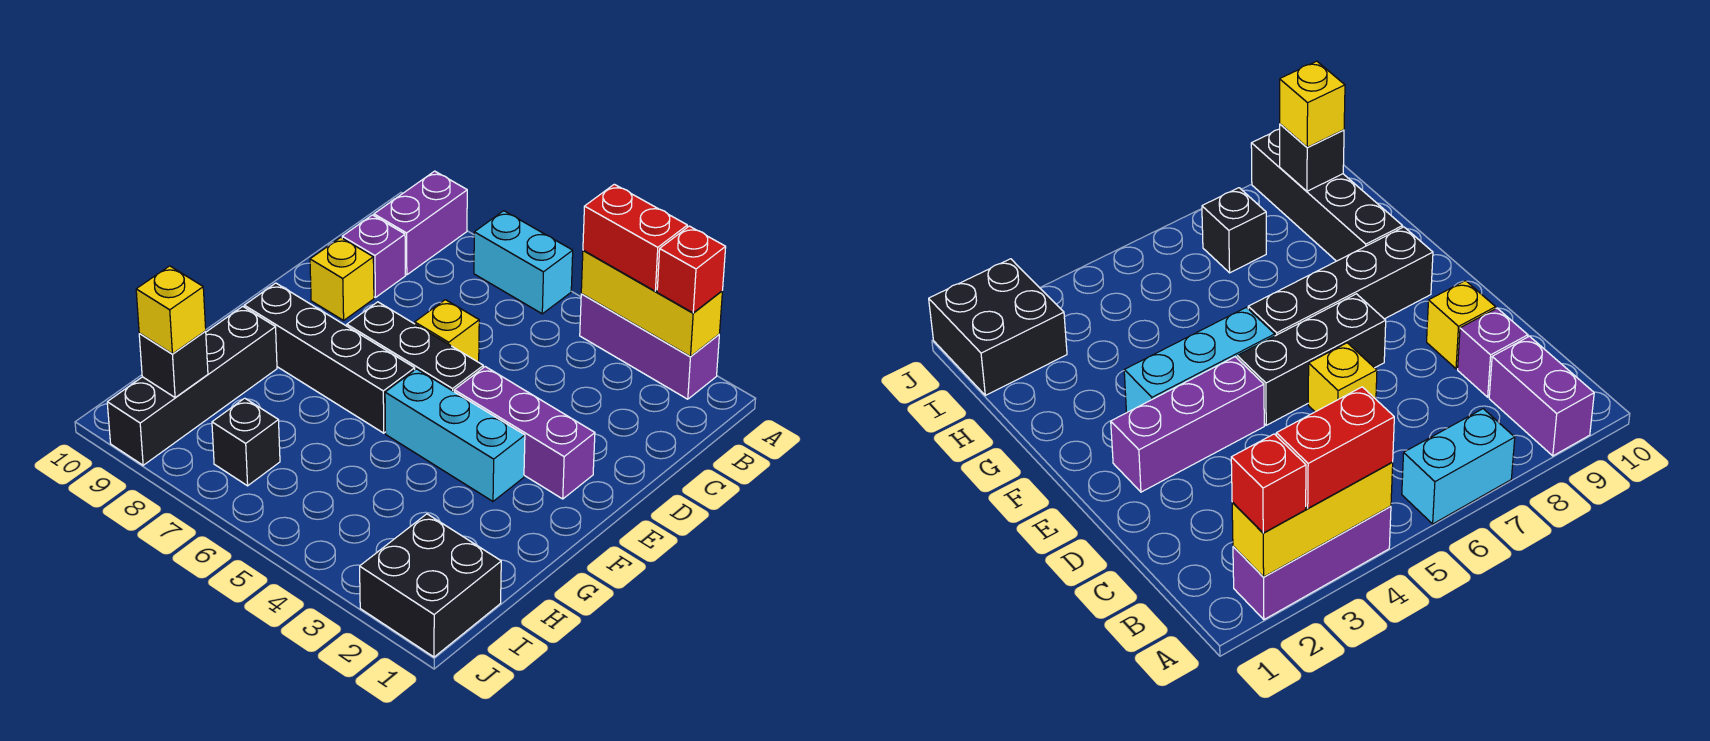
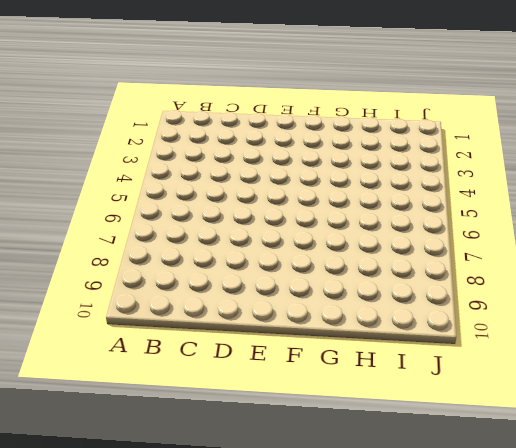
none -> purple brick A2:A4 level 1
none -> cyan brick A6:A7 level 1
none -> purple brick A9:B9 level 1

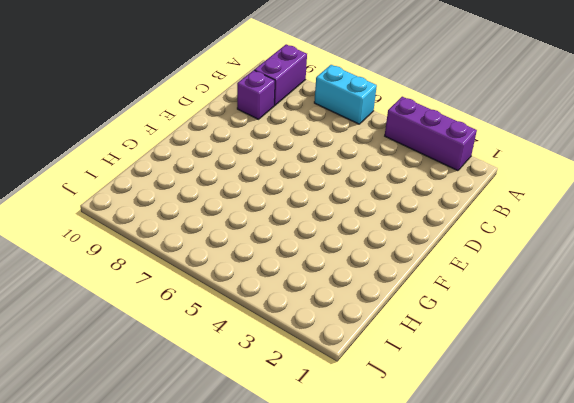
none -> yellow brick D6 level 1
none -> yellow brick D9 level 1
none -> purple brick E2:E4 level 1

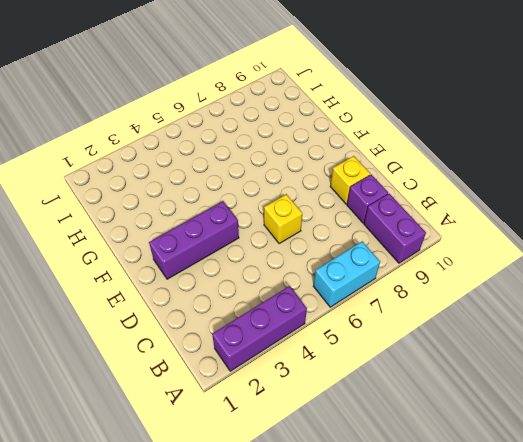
none -> black brick E5:E7 level 1
none -> cyan brick F3:F5 level 1
none -> black brick F6:F9 level 1

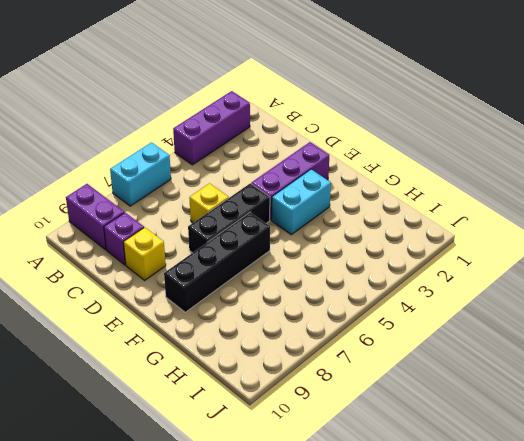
cyan brick F3:F4 level 1 -> cyan brick F3:F5 level 1
none -> black brick G9:J9 level 1
none -> black brick I1:J2 level 1
none -> black brick I7 level 1

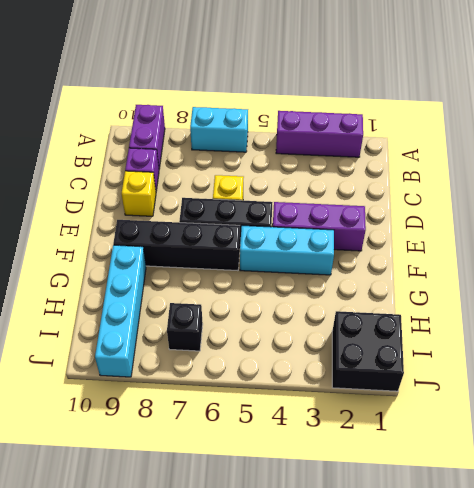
cyan brick G9:J9 level 1 -> black brick G9:J9 level 1
none -> yellow brick A2:A4 level 2
none -> black brick I9 level 2
none -> red brick A2 level 3

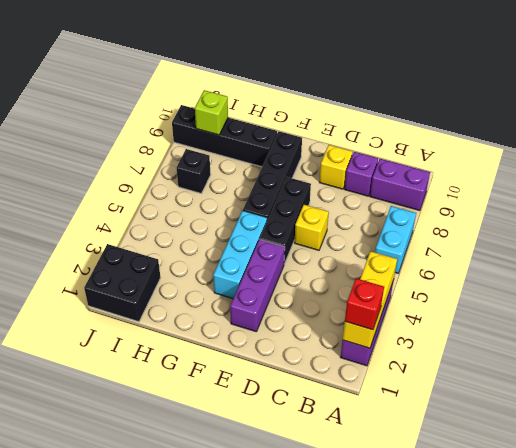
lime brick I9 level 2 -> black brick I9 level 2
none -> red brick A3:A4 level 3
none -> yellow brick I9 level 3

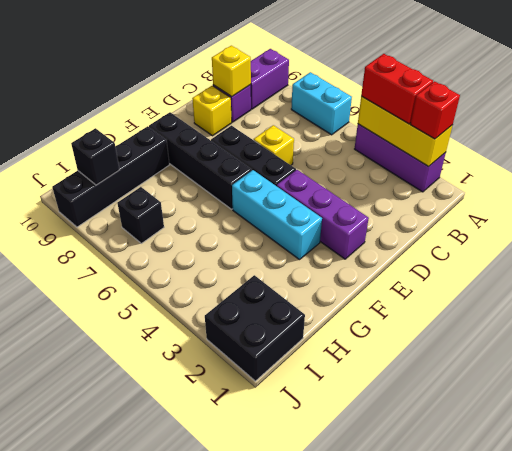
yellow brick C9 level 2 -> yellow brick I9 level 3

